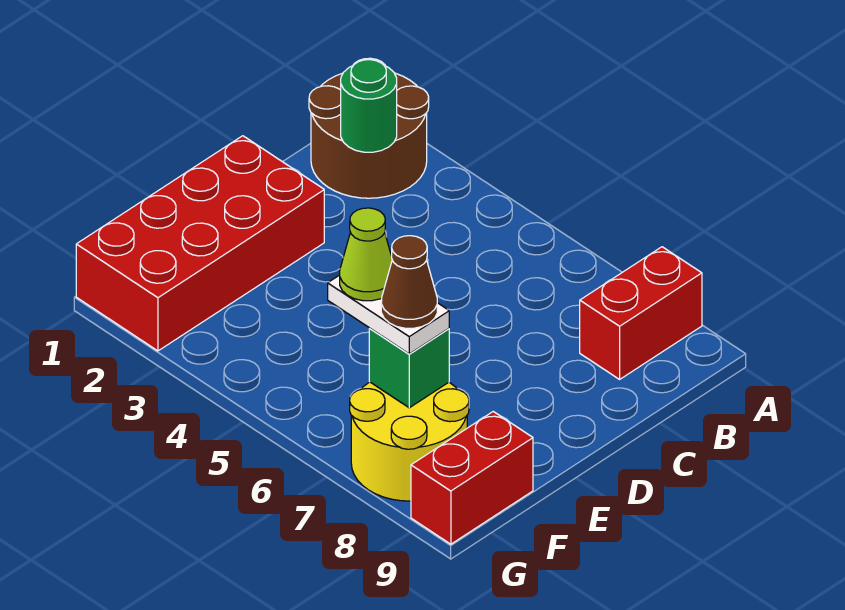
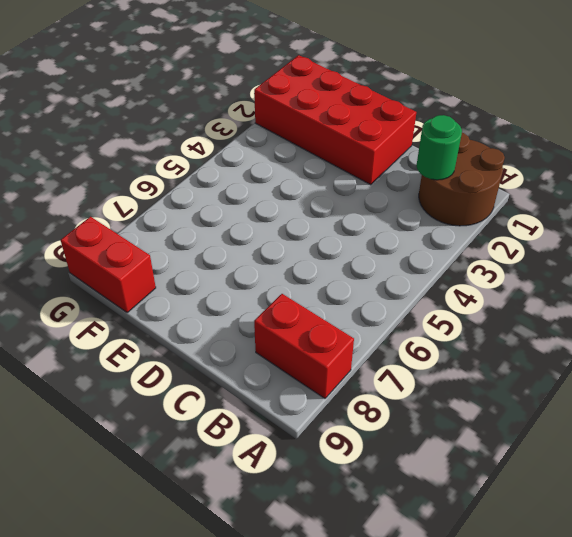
none -> yellow round brick F7:G8 level 1
none -> green brick F7 level 2

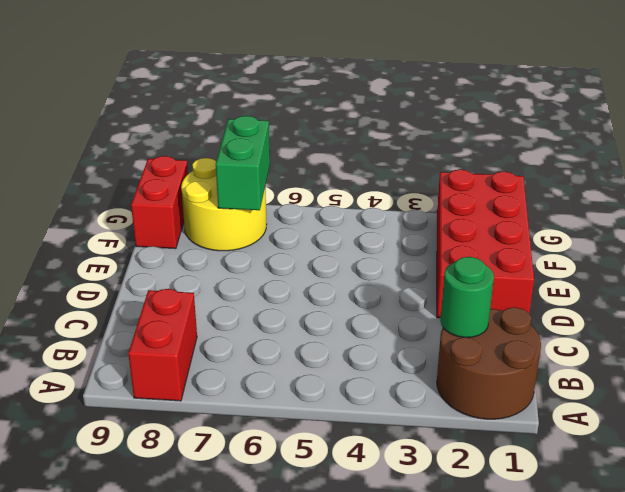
green brick F7:G7 level 2 -> green brick F7 level 2
none -> white plate F6:F7 level 3
none -> lime cone F6 level 4

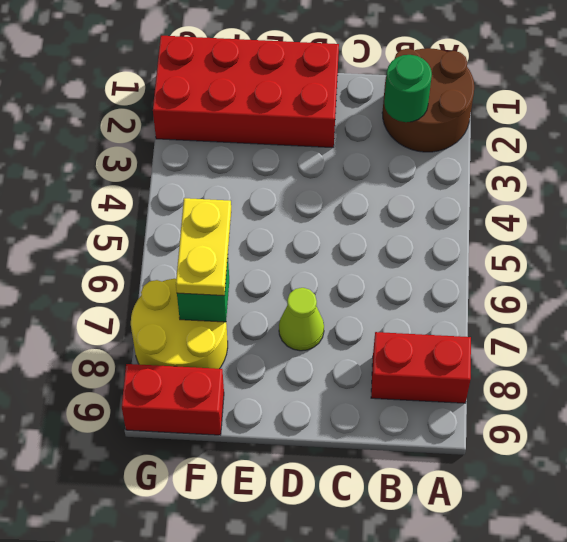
lime cone D7 level 1 -> lime cone F6 level 4
yellow plate F6:F7 level 3 -> white plate F6:F7 level 3
none -> brown cone F7 level 4

